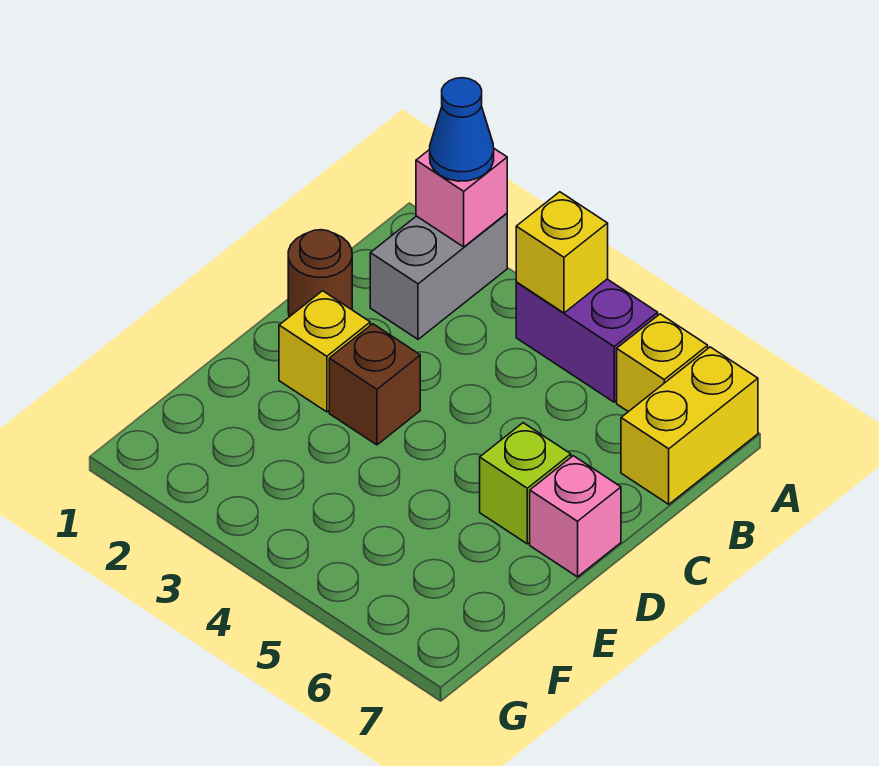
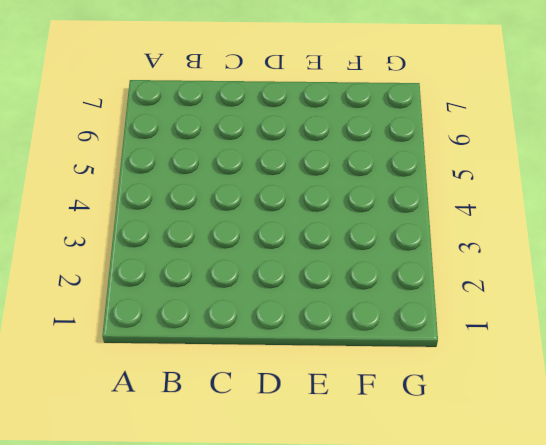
none -> grey brick A2:B2 level 1
none -> purple brick A4:A5 level 1
none -> yellow brick A6 level 1

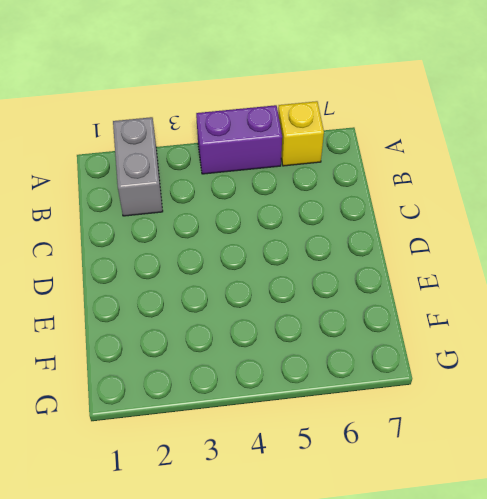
none -> yellow brick A7:B7 level 1
none -> brown round brick C1 level 1
none -> yellow brick D2 level 1

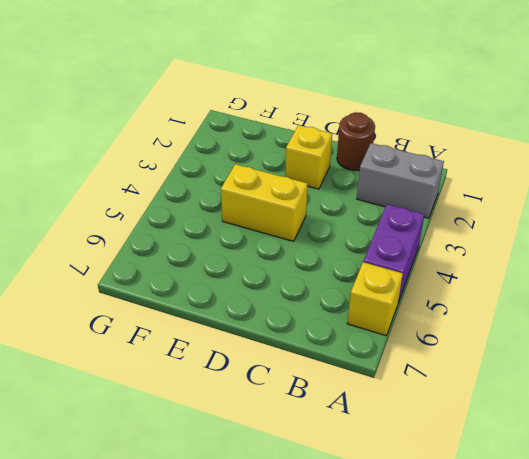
yellow brick D4:E4 level 1 -> yellow brick A7:B7 level 1
none -> brown brick D3 level 1
none -> lime brick D6 level 1
none -> pink brick D7 level 1

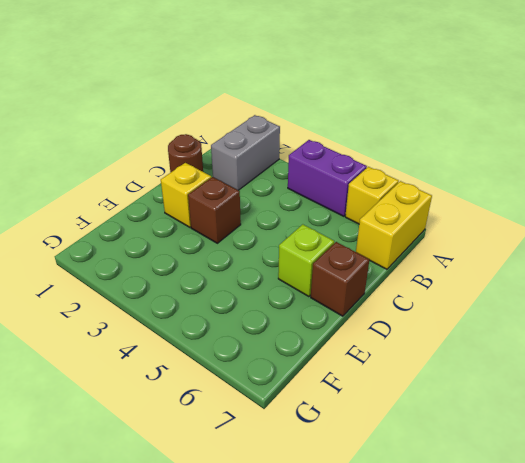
brown brick D7 level 1 -> pink brick D7 level 1
none -> pink brick A2 level 2
none -> yellow brick A4 level 2
none -> blue cone A2 level 3

